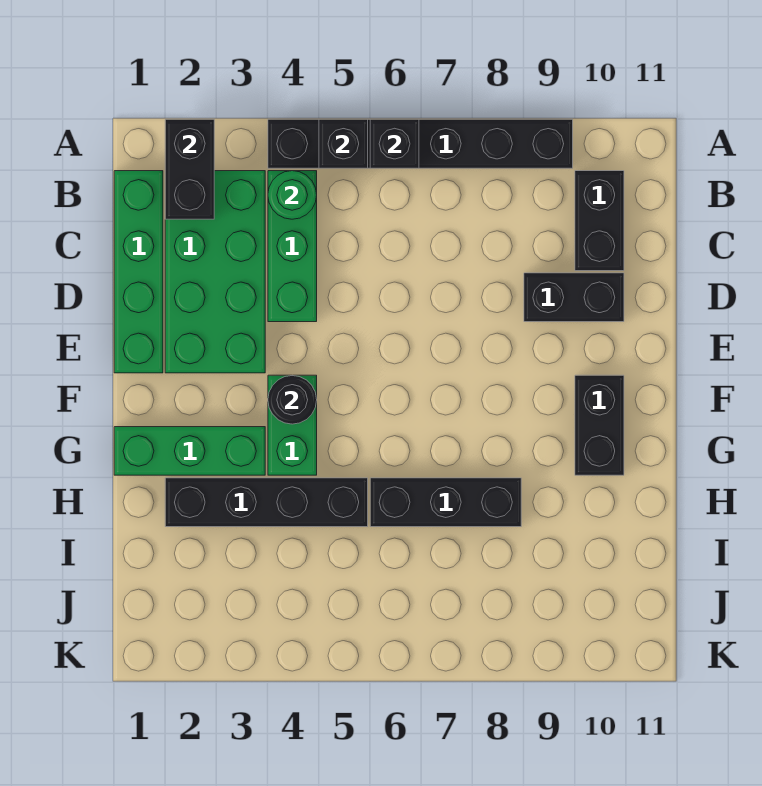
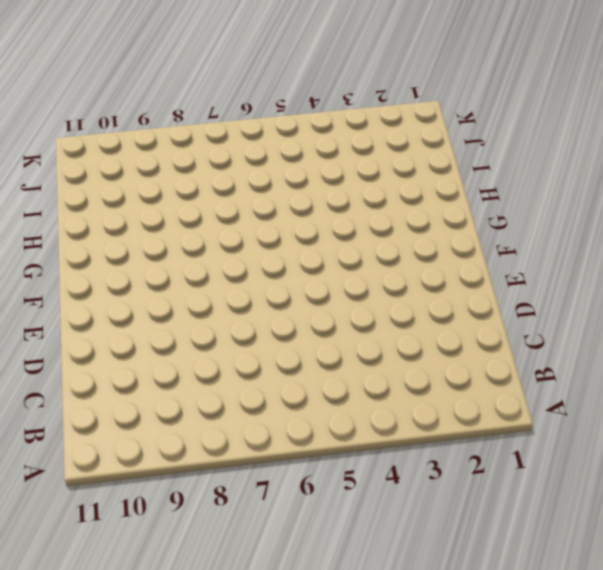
none -> black brick A4:A9 level 1
none -> green brick B1:E1 level 1
none -> green brick B2:E3 level 1

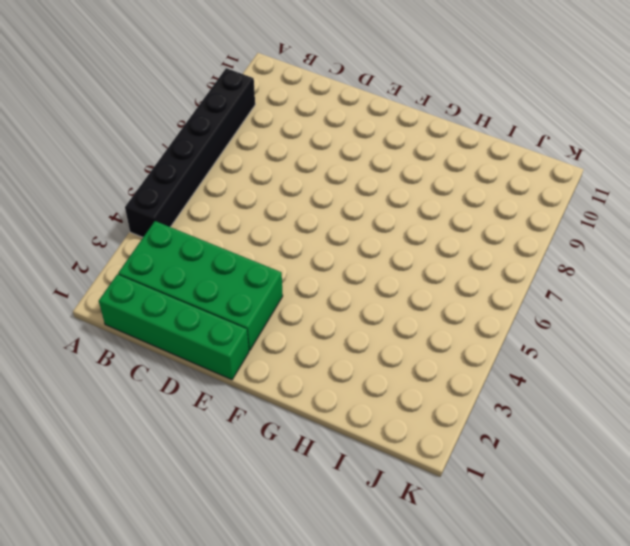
none -> green brick B4:D4 level 1
none -> black brick B10:C10 level 1
none -> black brick D9:D10 level 1

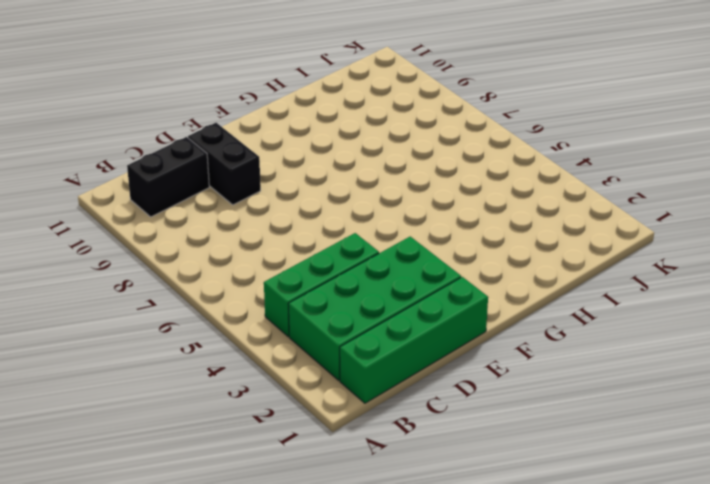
none -> black brick A4:A9 level 1
none -> green brick F4:G4 level 1
none -> black brick F10:G10 level 1

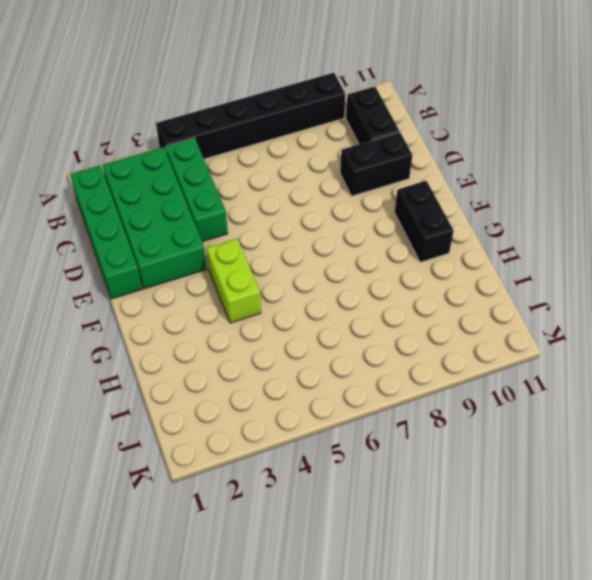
lime brick F4:G4 level 1 -> green brick F4:G4 level 1
none -> green brick G1:G3 level 1
none -> black brick H2:H5 level 1
none -> black brick H6:H8 level 1

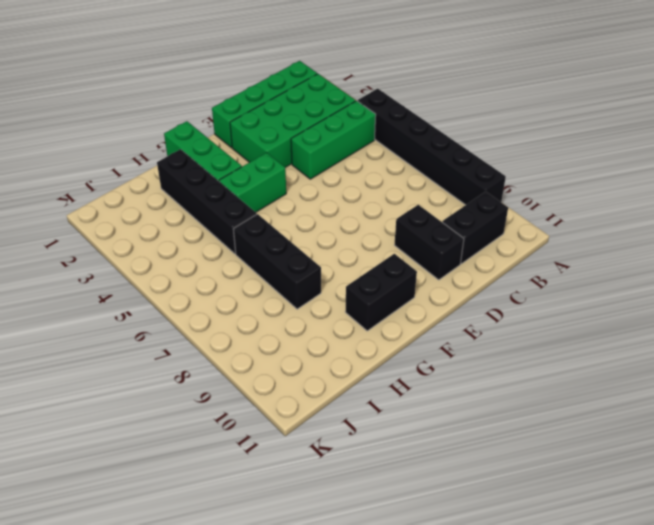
none -> black brick A2:B2 level 2
none -> black brick A5 level 2
none -> black brick A6 level 2

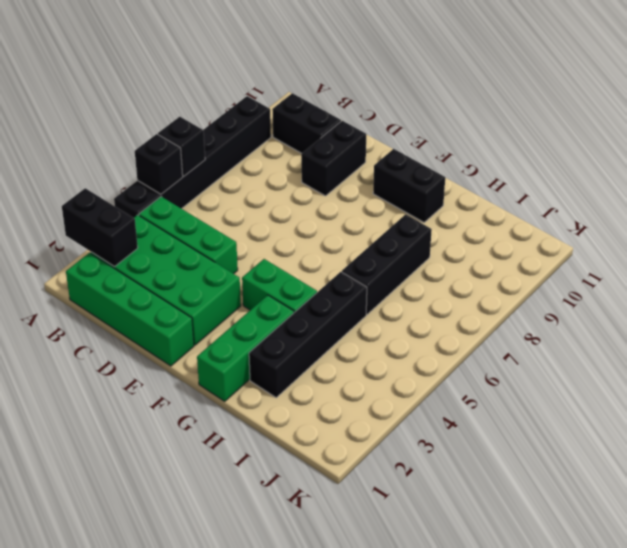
none -> green round brick B4 level 2
none -> black round brick F4 level 2

